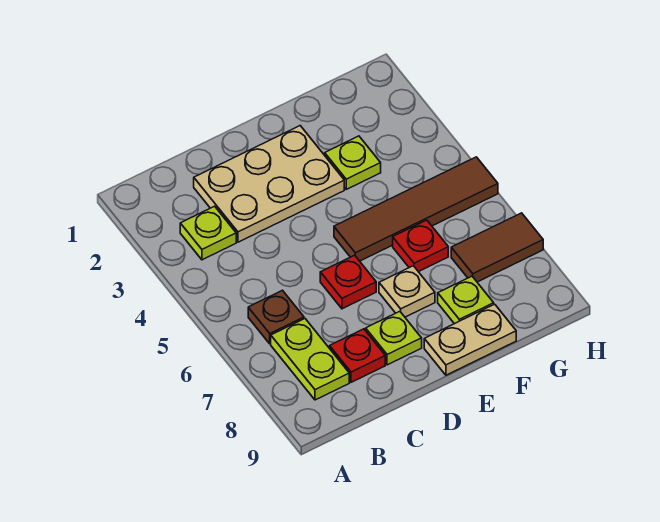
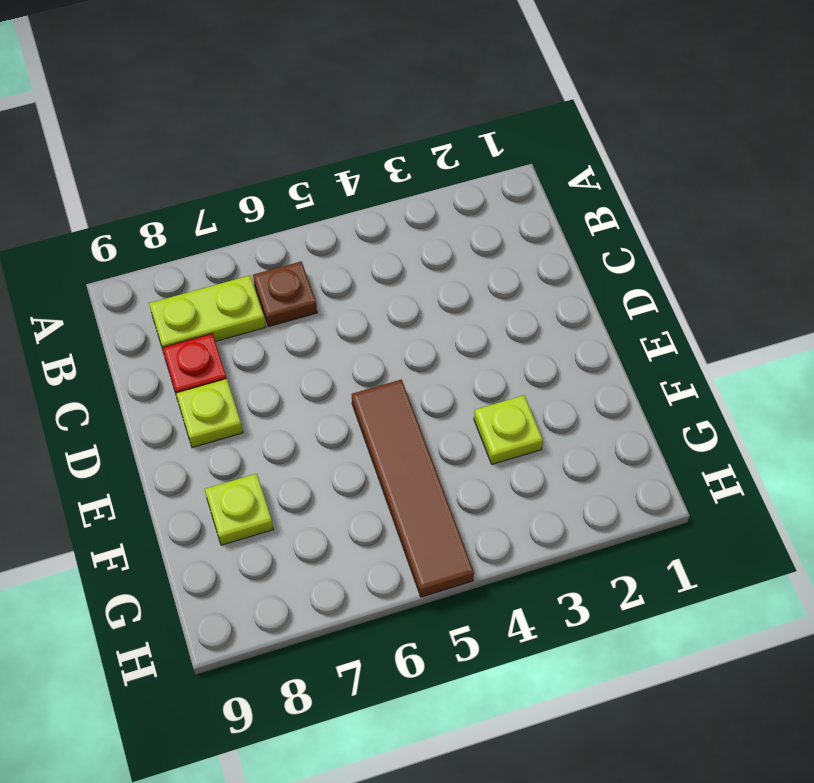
none -> lime plate B3 level 1
none -> tan plate C2:E3 level 1
none -> red plate D6 level 1

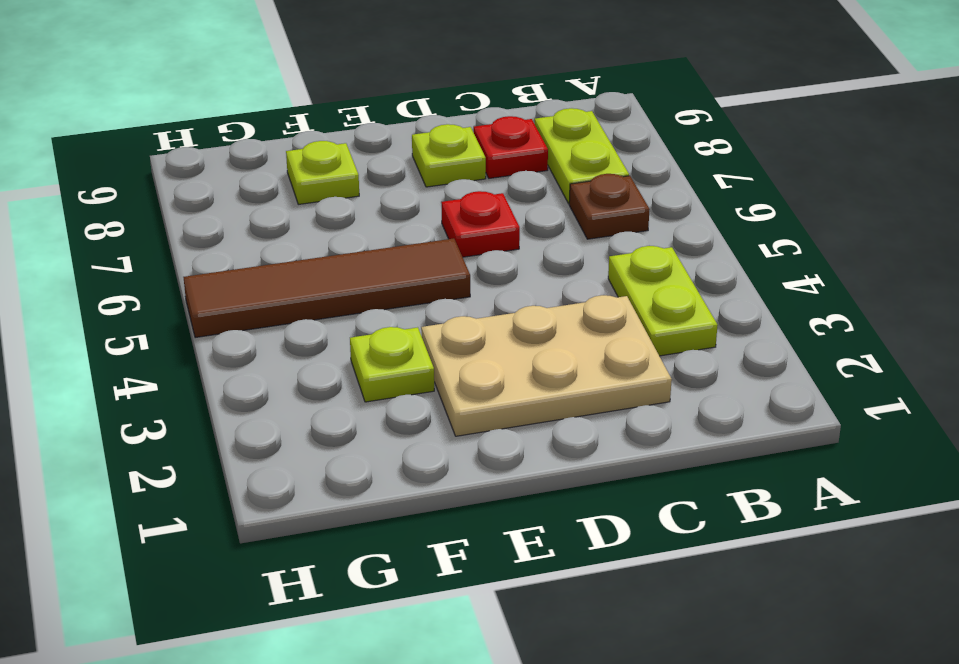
lime plate B3:B4 level 1 -> lime plate B3 level 1
none -> tan plate E7 level 1
none -> tan plate E9:F9 level 1
none -> red plate F6 level 1

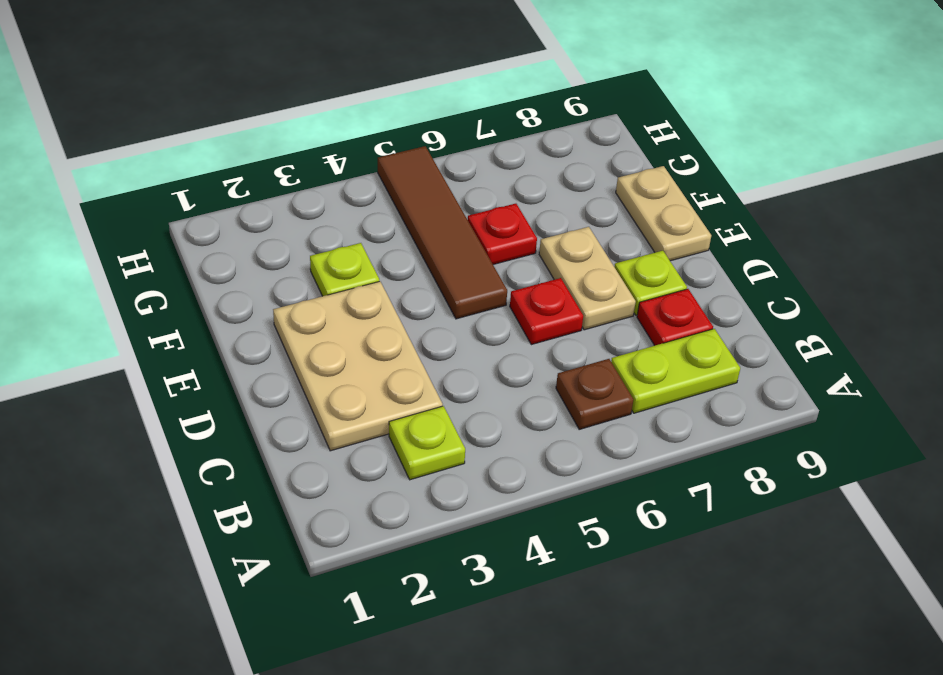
tan plate D7:E7 level 1 -> tan plate E7 level 1
none -> lime plate F8 level 1
none -> brown tile G7:H7 level 1

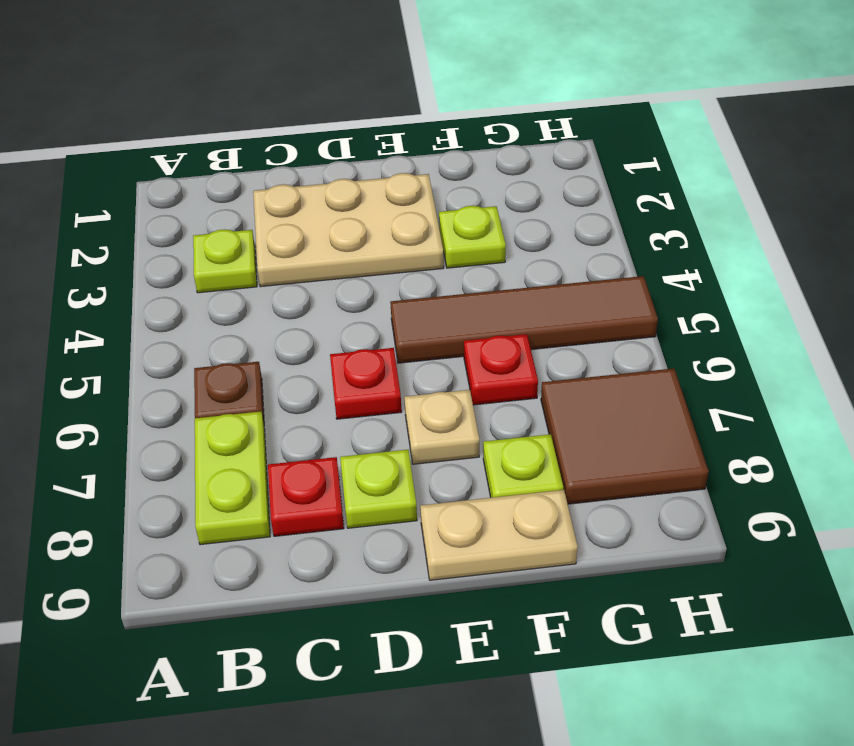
brown tile G7:H8 level 1 -> brown tile G7:H7 level 1

